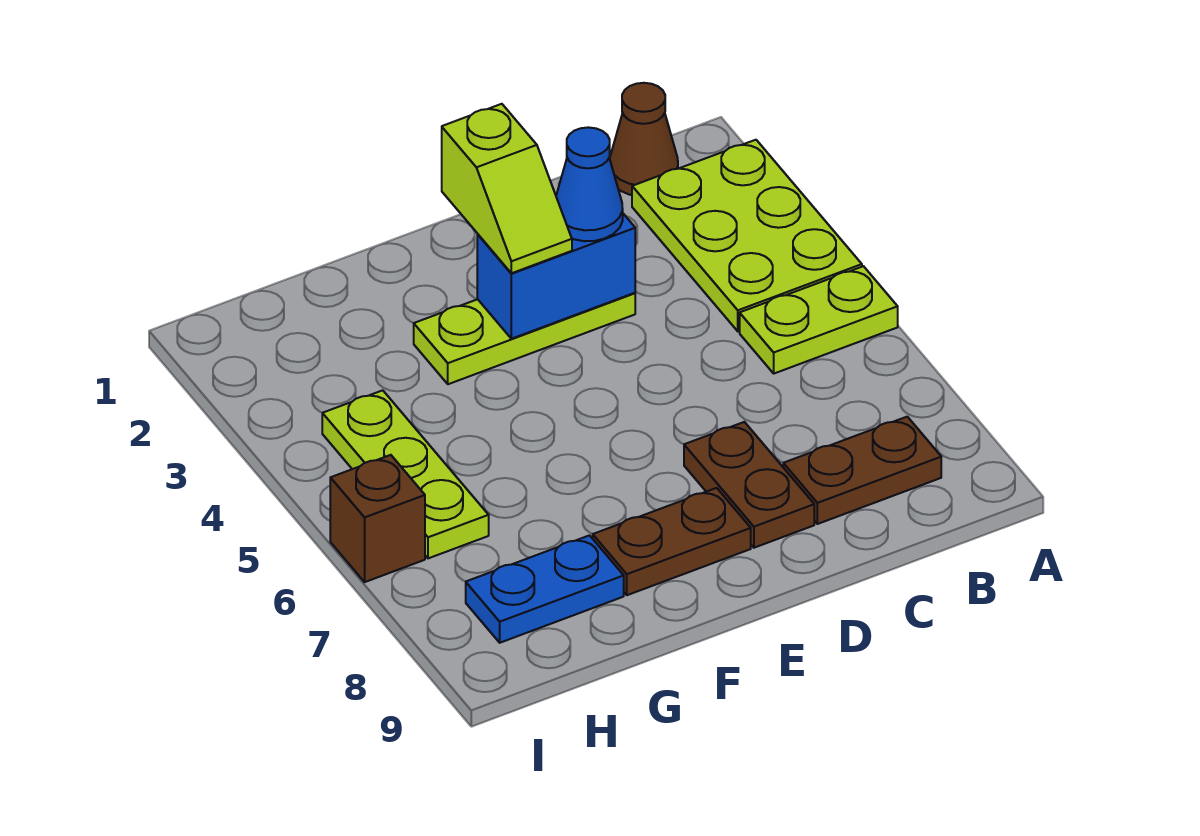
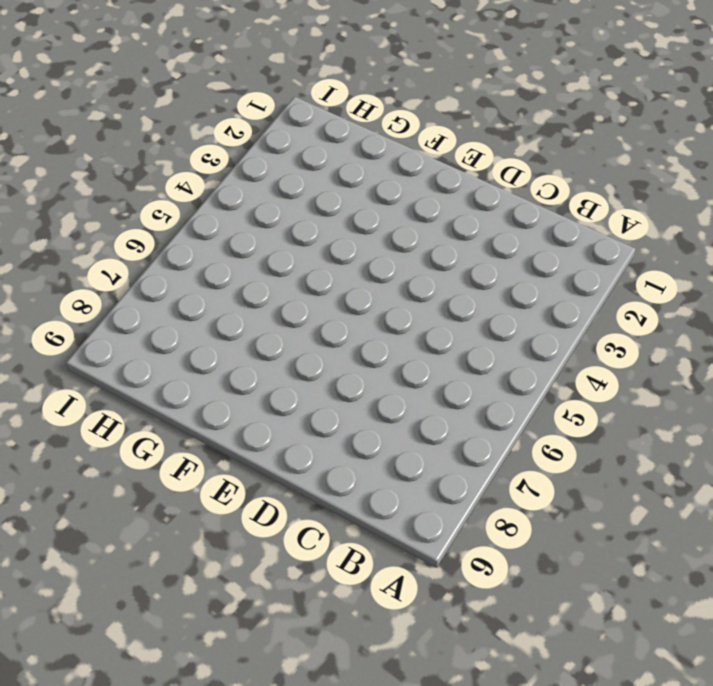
none -> lime plate A2:B4 level 1
none -> lime plate A5:B5 level 1
none -> brown cone B1 level 1

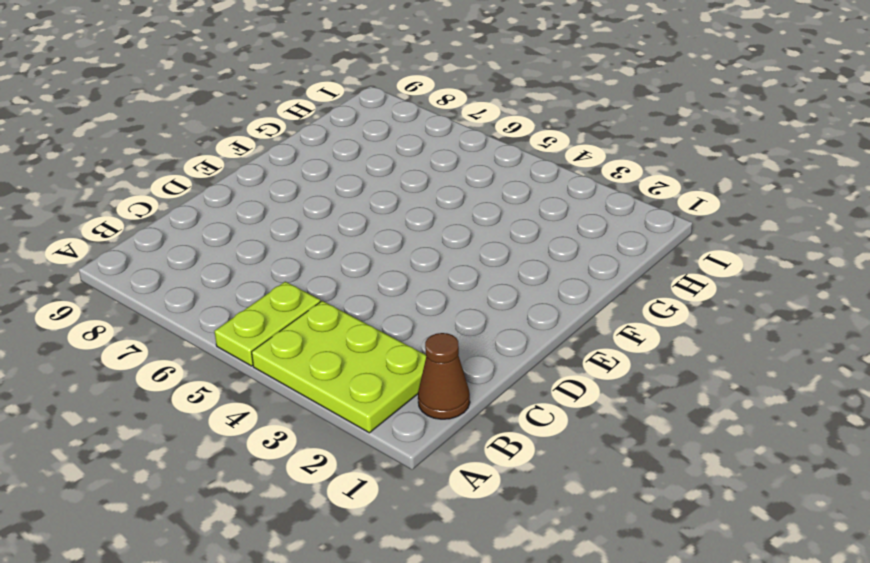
none -> brown plate B8:C8 level 1
none -> lime plate D3:F3 level 1
none -> brown plate D7:D8 level 1

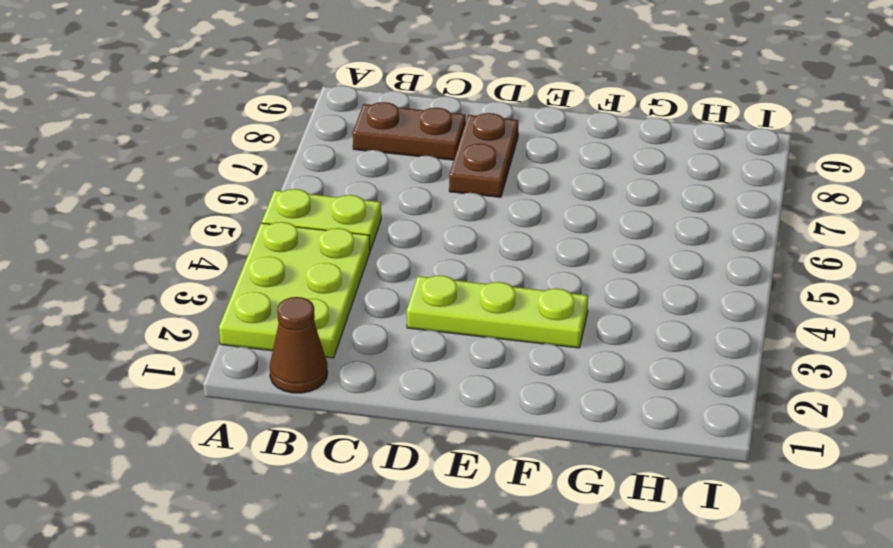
none -> brown plate E8:F8 level 1
none -> blue plate G8:H8 level 1
none -> lime plate H4:H6 level 1

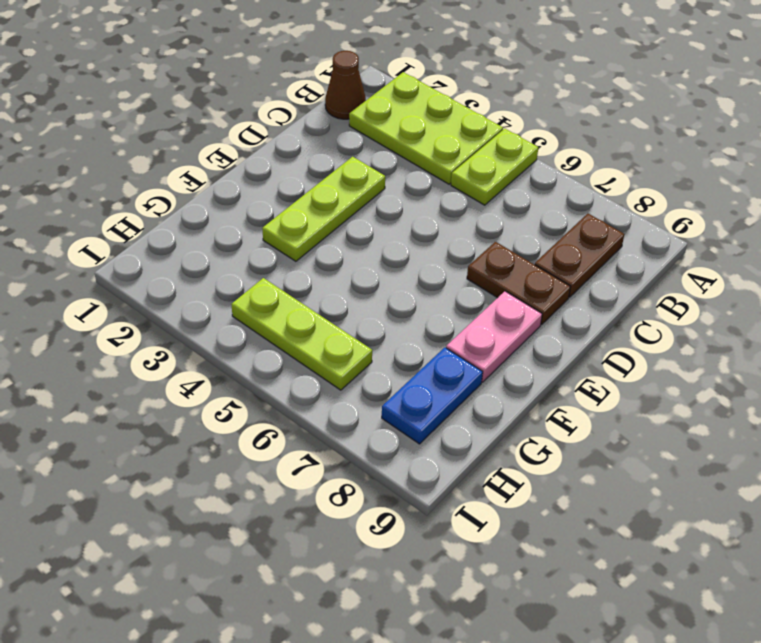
pink plate E8:F8 level 1 -> brown plate E8:F8 level 1
none -> brown brick I6 level 1
none -> blue brick D3:E3 level 2
none -> blue cone D3 level 3

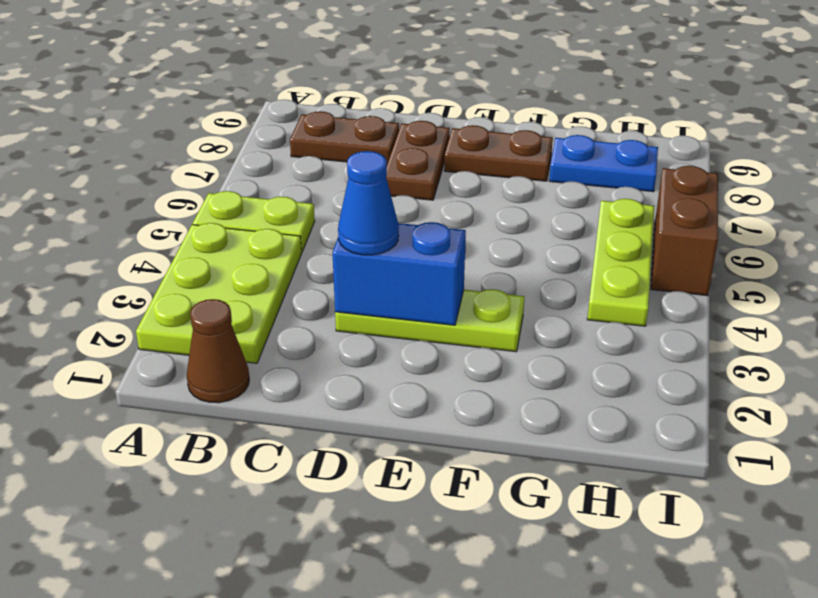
brown brick I5:I6 level 1 -> brown brick I6 level 1
none -> lime slope E2:E3 level 3 top 2

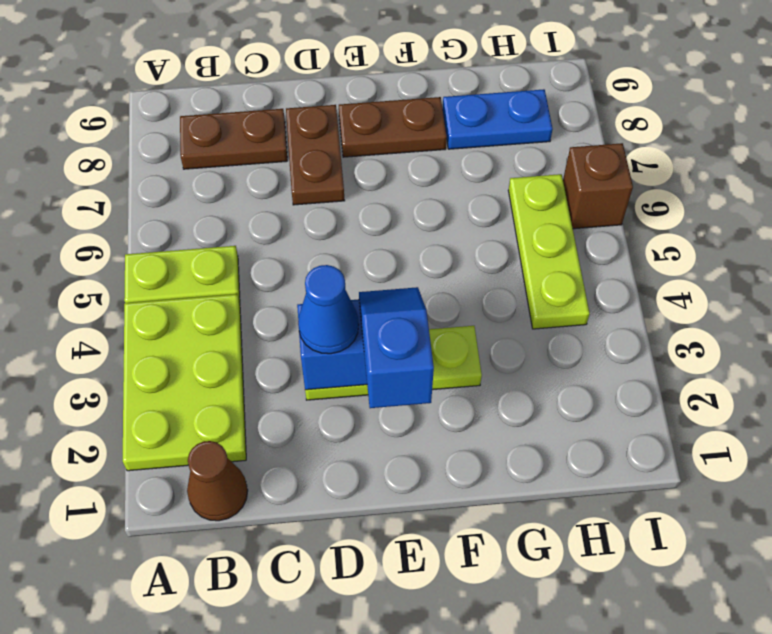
blue slope E2:E3 level 3 top 2 -> lime slope E2:E3 level 3 top 2

